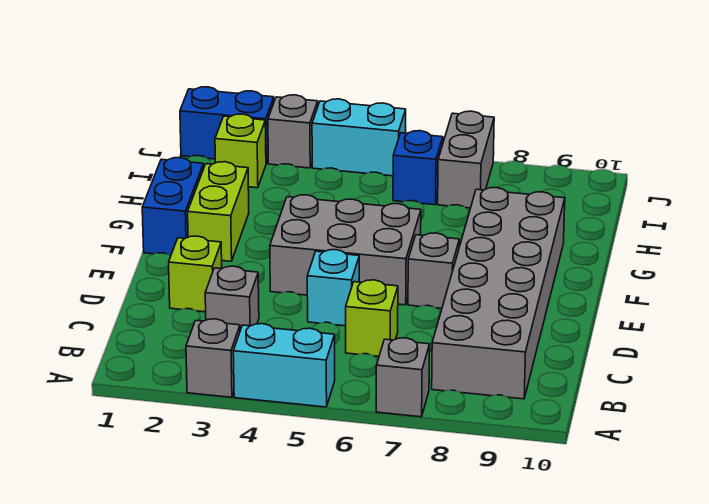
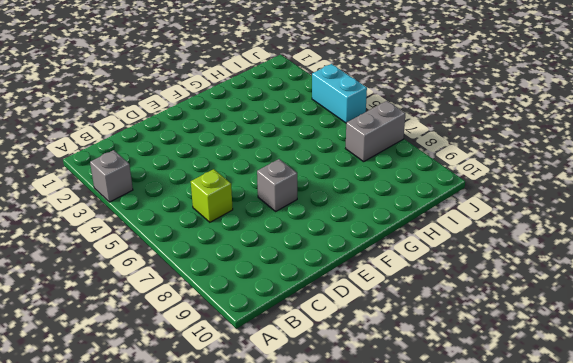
none -> cyan brick A4:A5 level 1
none -> grey brick A7 level 1
none -> grey brick B8:G9 level 1

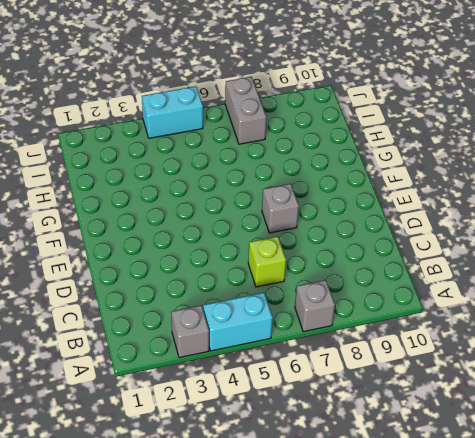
none -> grey brick B8:G9 level 1
none -> grey brick C3 level 1
none -> lime brick D2 level 1

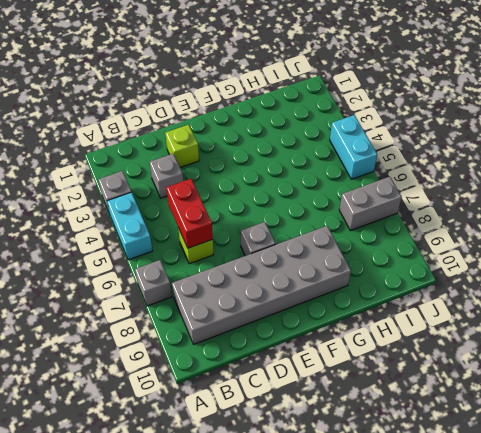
red brick C5:C6 level 2 -> none
none -> cyan brick D5 level 1
none -> grey brick E4:F6 level 1
none -> blue brick F1:G1 level 1

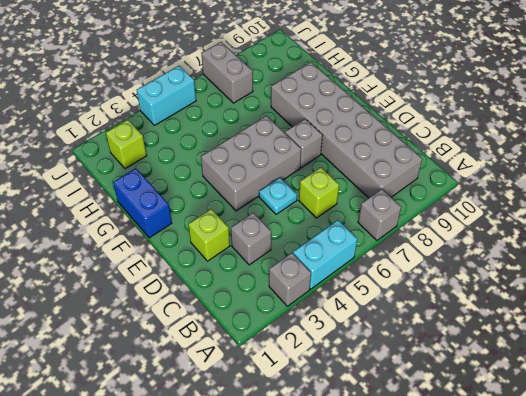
cyan plate D5 level 1 -> cyan brick D5 level 1
none -> lime brick F2:G2 level 1
none -> blue brick I6 level 1
none -> blue brick J1:J2 level 1

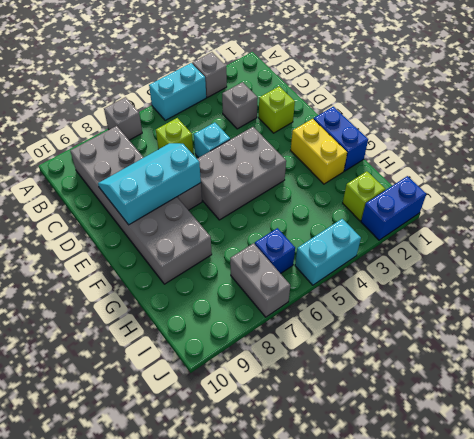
cyan slope D7:E9 level 2 top E -> none
yellow brick F2:G2 level 1 -> lime brick F2:G2 level 1
none -> grey brick J3 level 1

